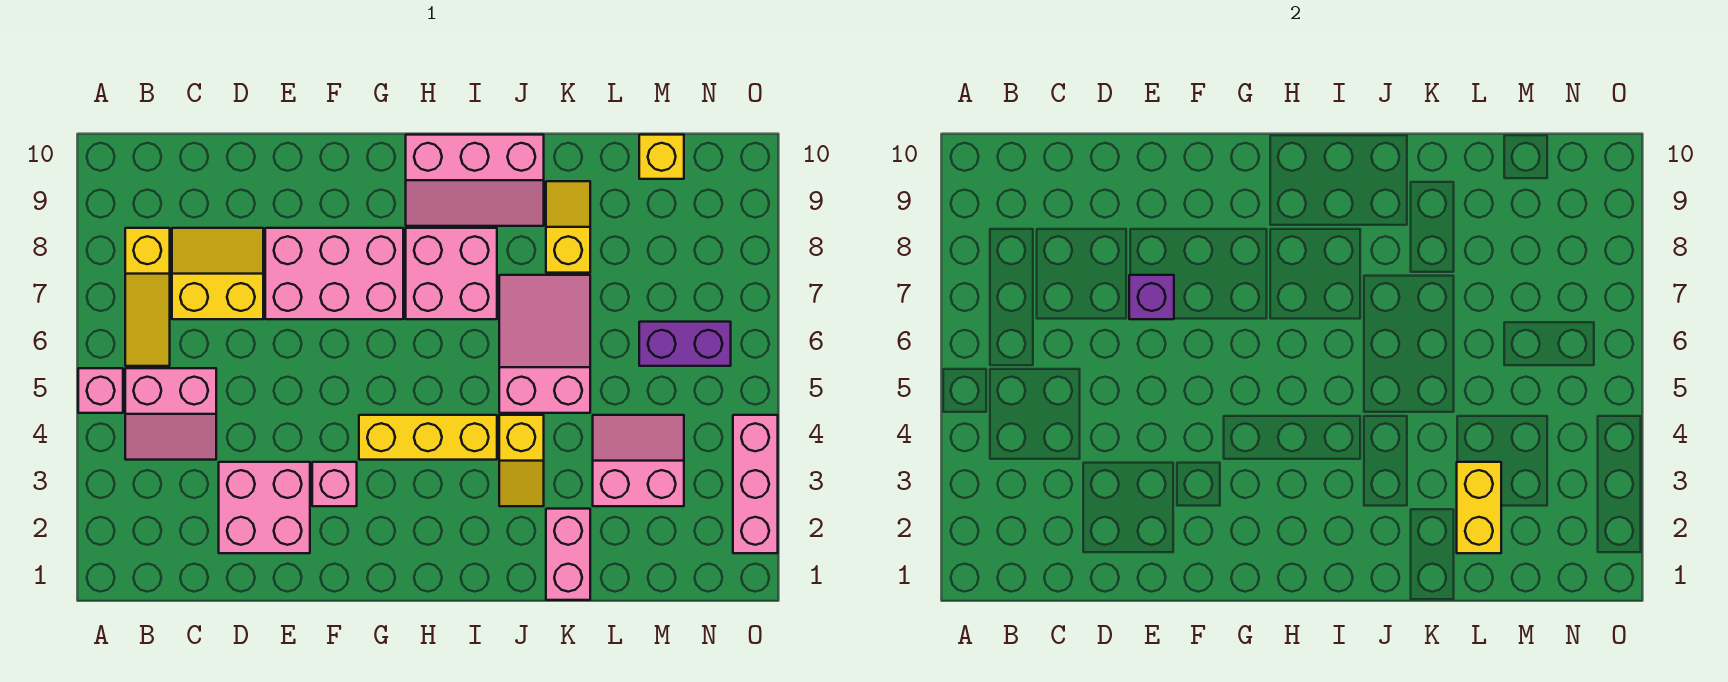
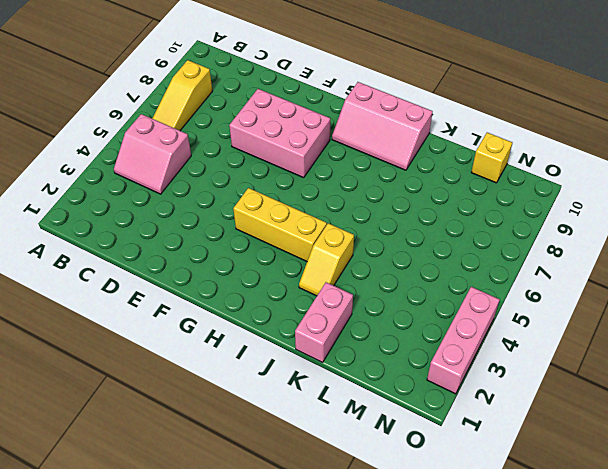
none -> pink brick A5 level 1
none -> yellow slope C7:D8 level 1 top 7
none -> pink brick D2:E3 level 1

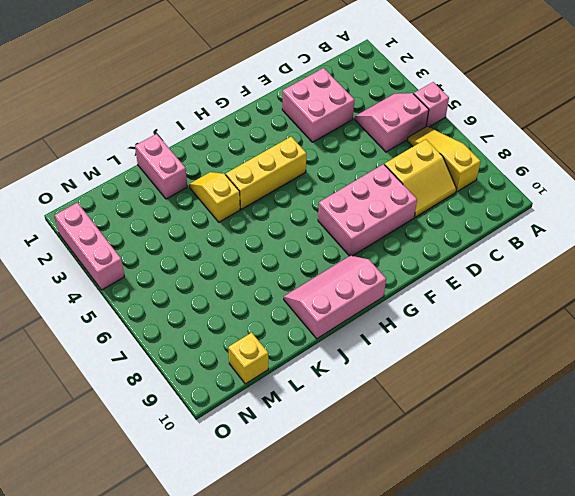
none -> pink brick F3 level 1
none -> pink brick H7:I8 level 1
none -> pink slope J5:K7 level 1 top 5

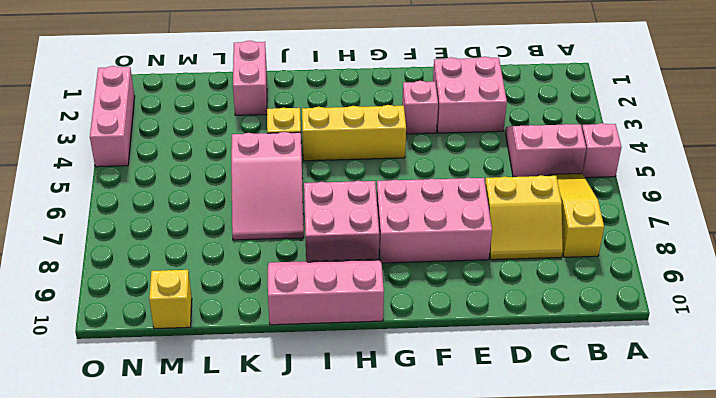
none -> yellow slope K8:K9 level 1 top 8
none -> pink slope L3:M4 level 1 top 3
none -> purple brick M6:N6 level 1

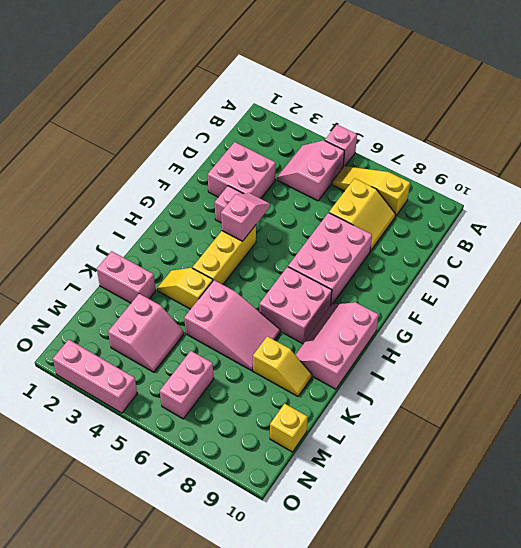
pink slope F4:G4 level 2 top G -> none
pink brick M6:N6 level 1 -> purple brick M6:N6 level 1
none -> purple brick E7 level 2
none -> yellow brick L2:L3 level 2

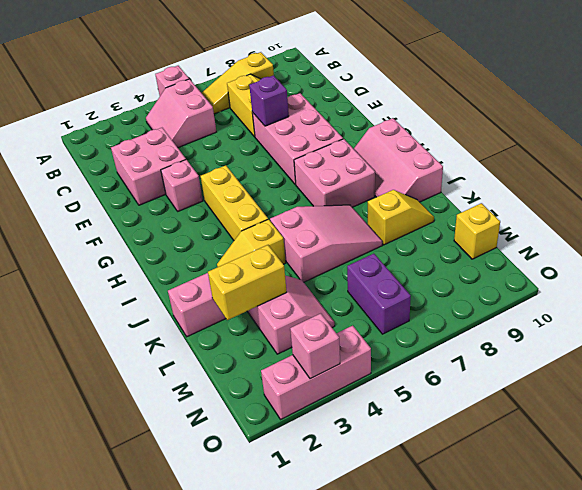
pink brick O3 level 2 -> none

